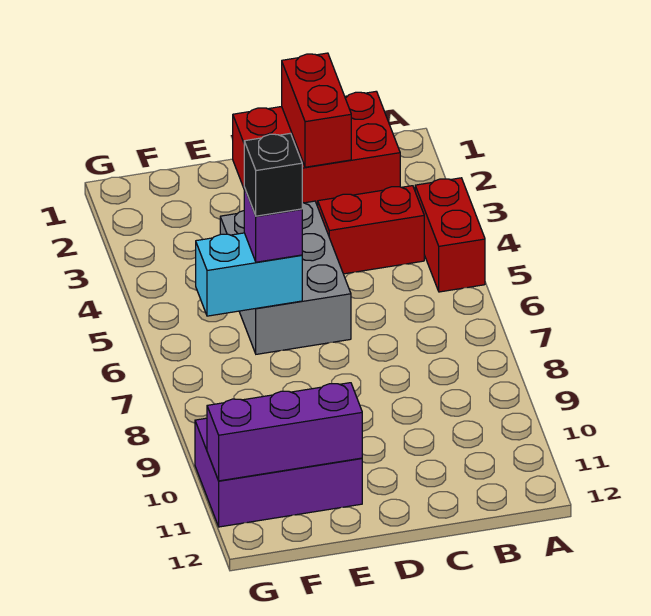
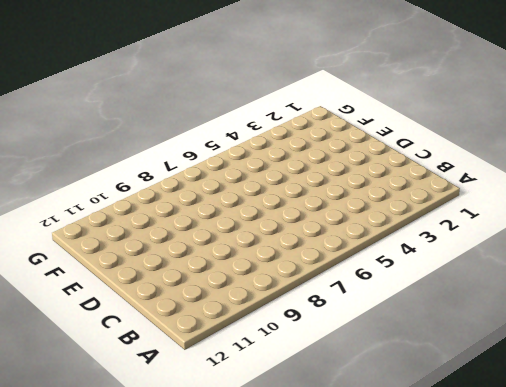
none -> red brick A4:A5 level 1
none -> red brick B1:D2 level 1

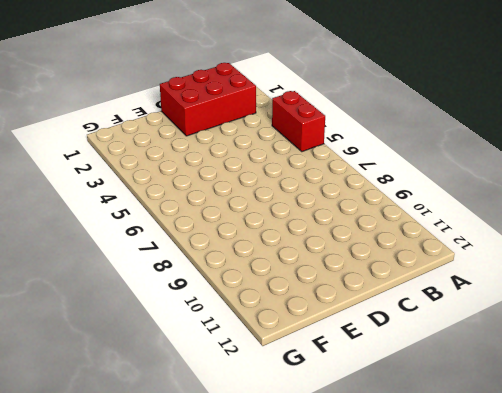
none -> red brick B4:C4 level 1
none -> grey brick D4:E6 level 1

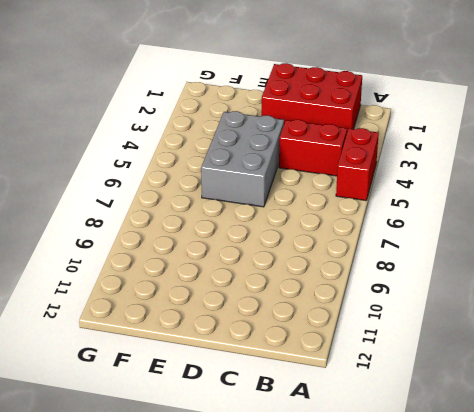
none -> purple brick E10:G11 level 1
none -> red brick C1:C2 level 2

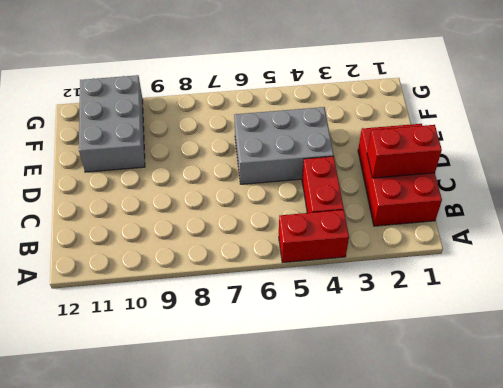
grey brick E10:G11 level 1 -> purple brick E10:G11 level 1
none -> cyan brick E6:F6 level 2
none -> purple brick E11:G11 level 2

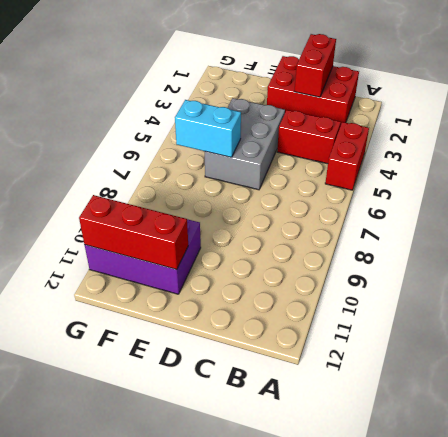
red brick E11:G11 level 2 -> purple brick E11:G11 level 2
none -> purple brick E6 level 3
none -> black brick E6 level 4

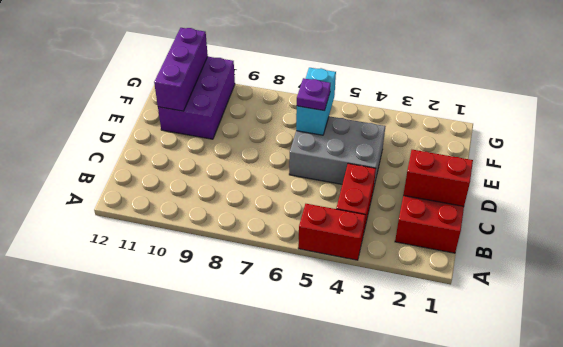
purple plate E6 level 3 -> purple brick E6 level 3
none -> black brick E6 level 4

